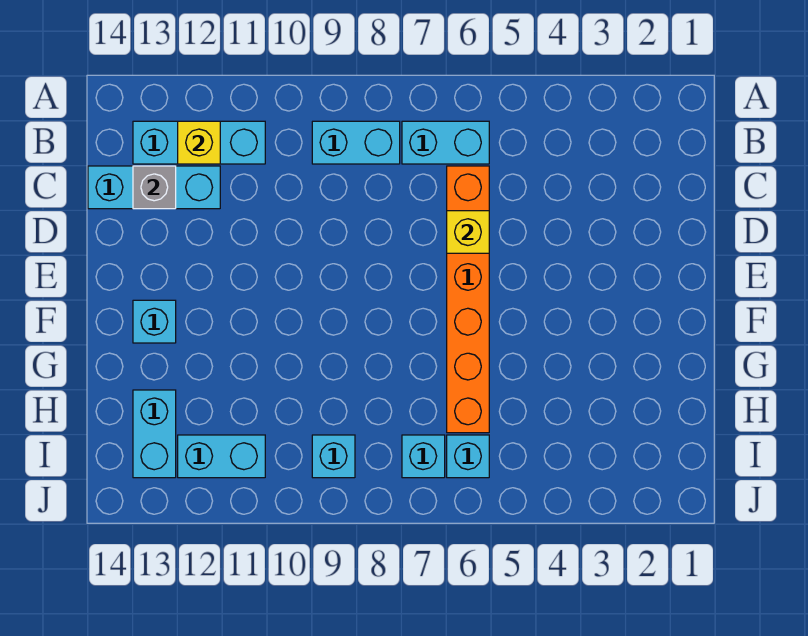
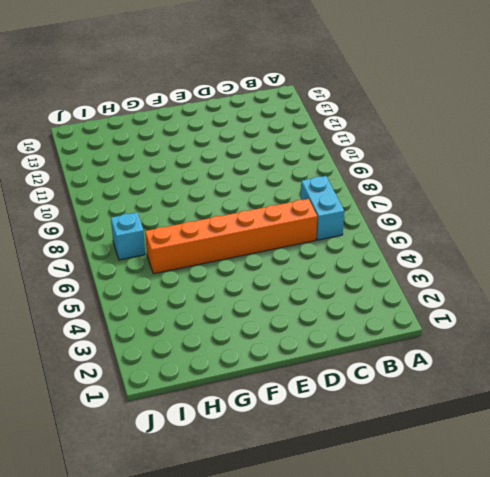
none -> cyan brick B8:B9 level 1
none -> cyan brick B11:B13 level 1
none -> cyan brick C12:C14 level 1

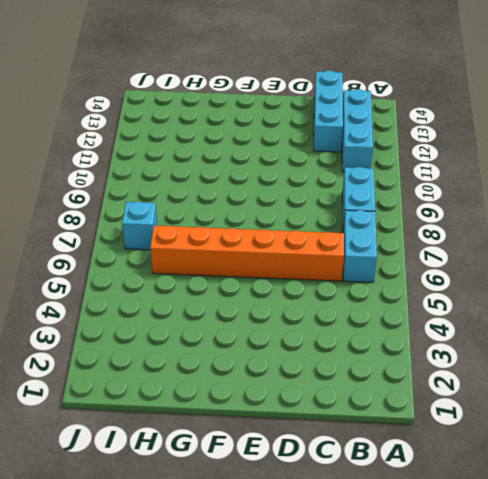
none -> cyan brick F13 level 1
none -> cyan brick H13:I13 level 1
none -> cyan brick I6 level 1

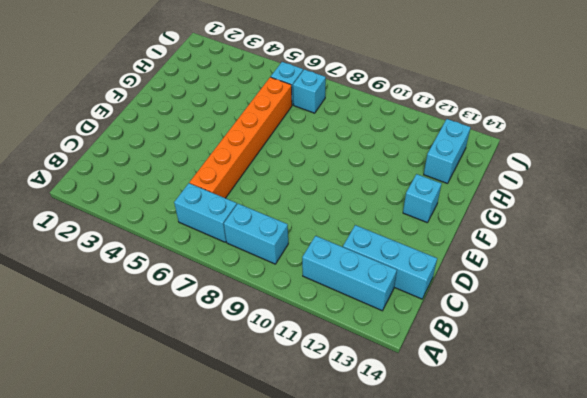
none -> cyan brick I9 level 1
none -> cyan brick I11:I12 level 1
none -> yellow brick B12 level 2

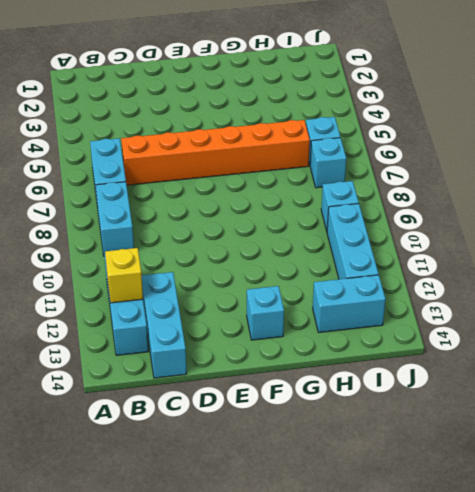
cyan brick I10:I12 level 1 -> cyan brick I11:I12 level 1
none -> grey brick C13 level 2
none -> yellow brick D6 level 2

